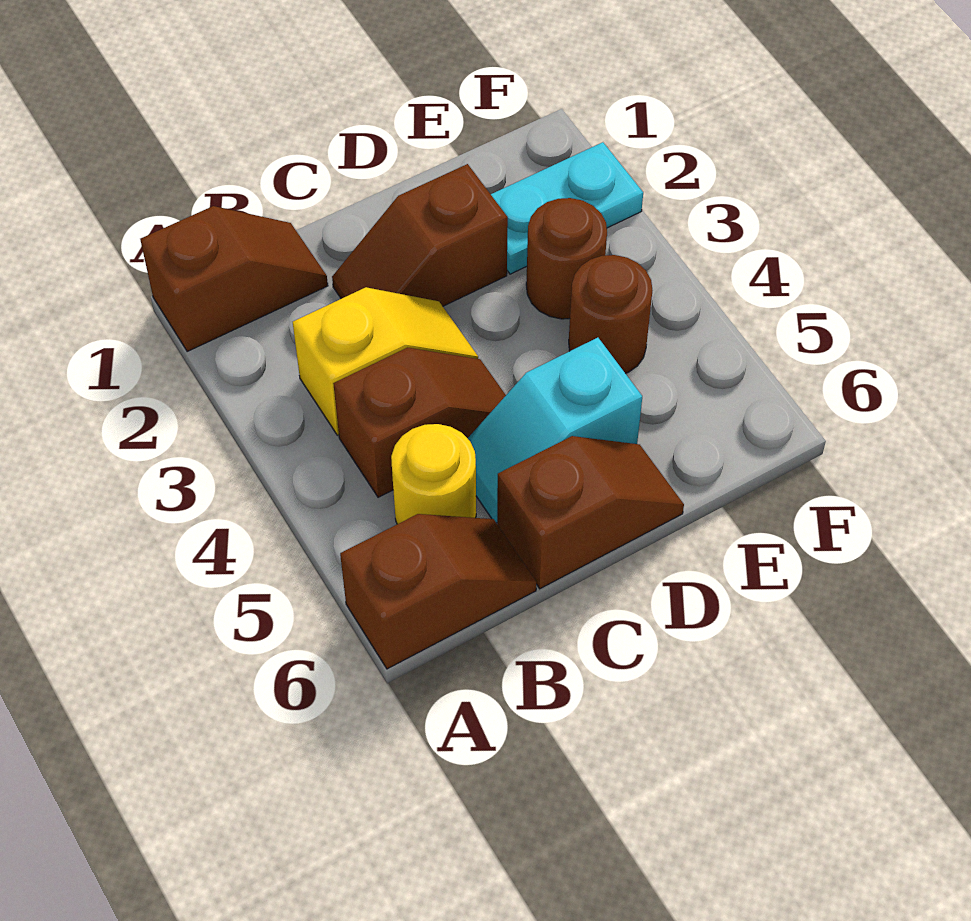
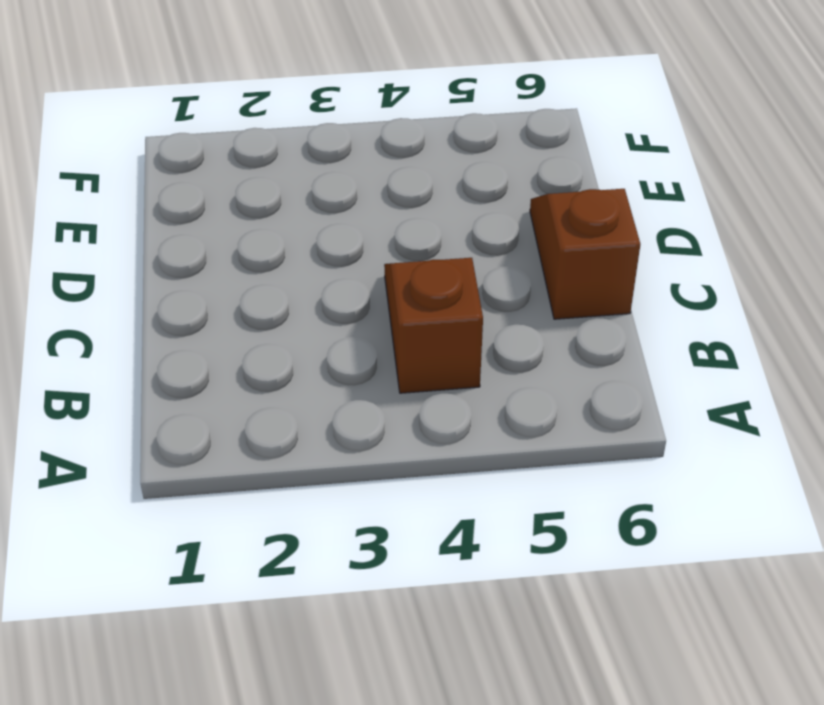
none -> brown slope A1:B1 level 1 top A
none -> brown slope A6:B6 level 1 top A

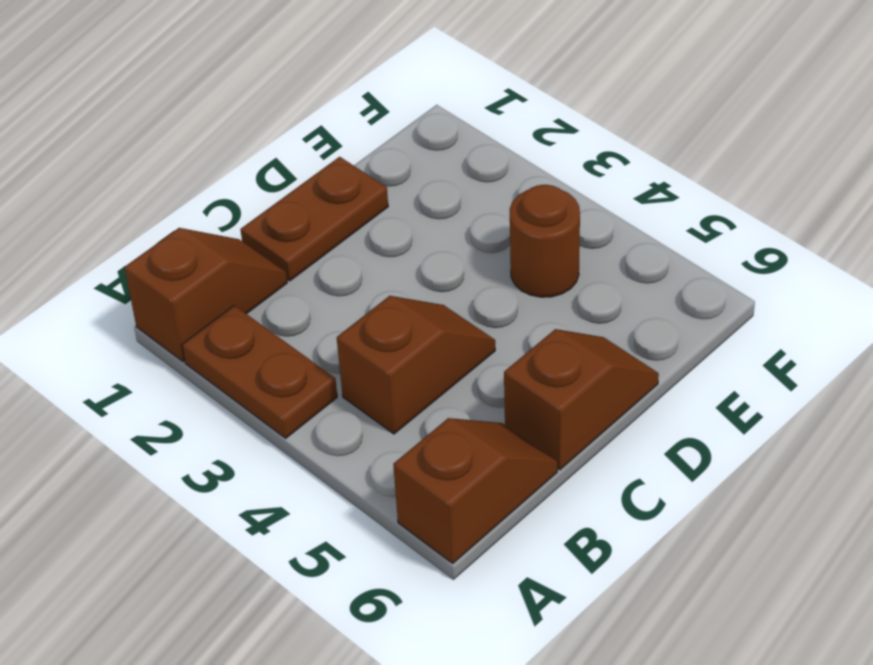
brown plate A2:A3 level 1 -> none
brown plate C1:D1 level 1 -> none
none -> yellow slope B3:C3 level 1 top B
none -> yellow round brick B5 level 1

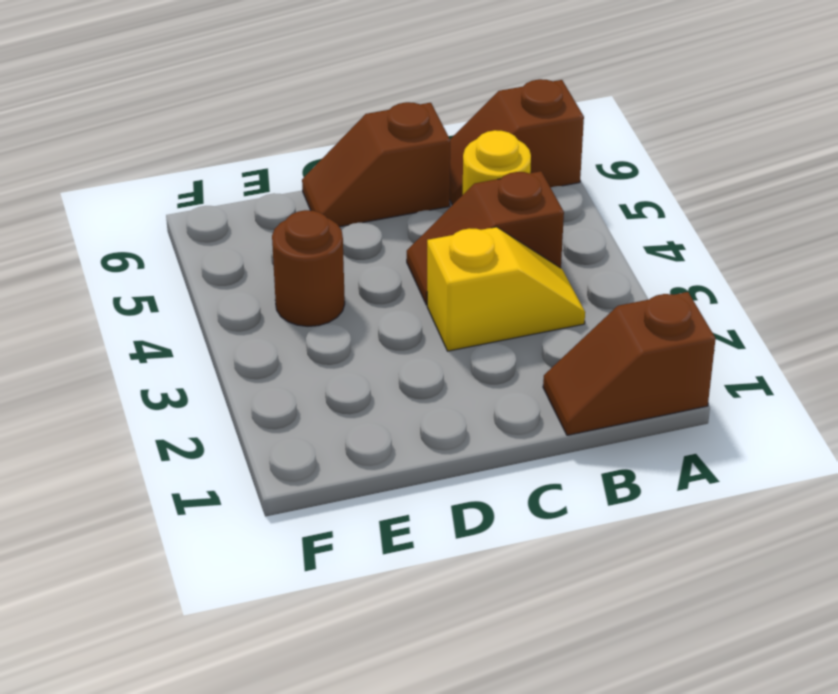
yellow slope B3:C3 level 1 top C -> yellow slope B3:C3 level 1 top B
none -> brown slope C2:D2 level 1 top D
none -> cyan slope C5:D5 level 1 top D

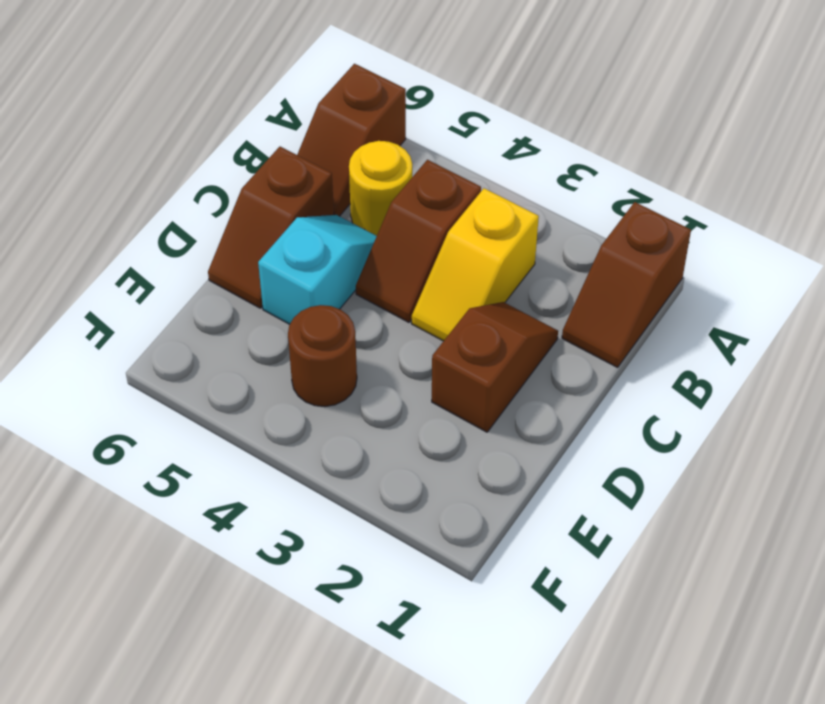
none -> cyan plate E2:F2 level 1
none -> brown round brick E3 level 1

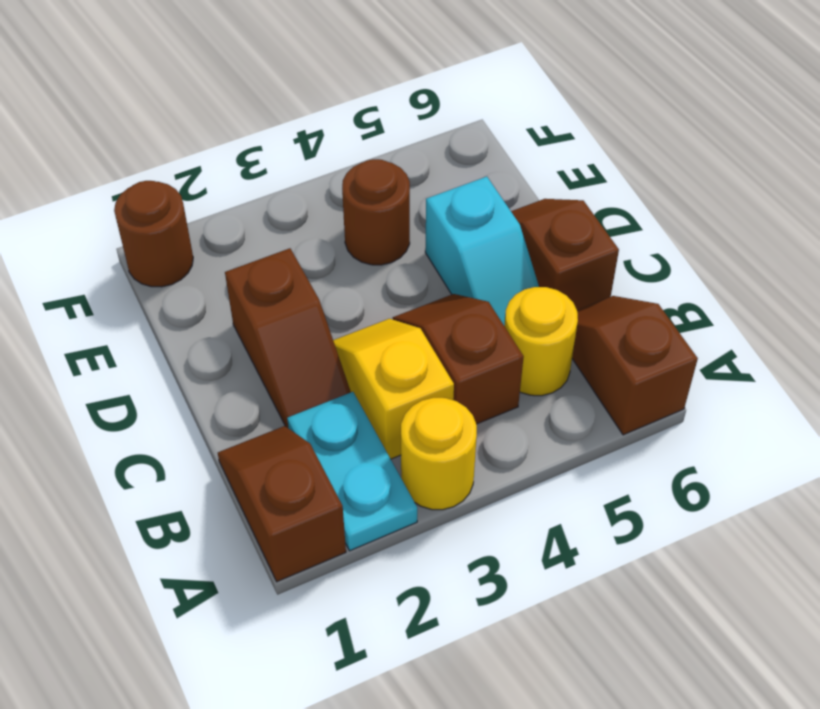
cyan plate A2:B2 level 1 -> cyan plate E2:F2 level 1
yellow round brick A3 level 1 -> none
brown round brick F1 level 1 -> brown round brick E3 level 1

